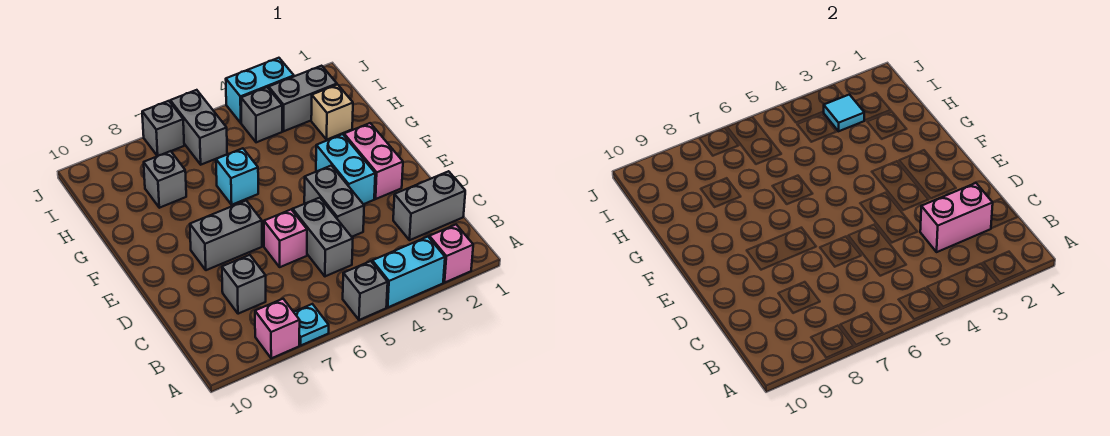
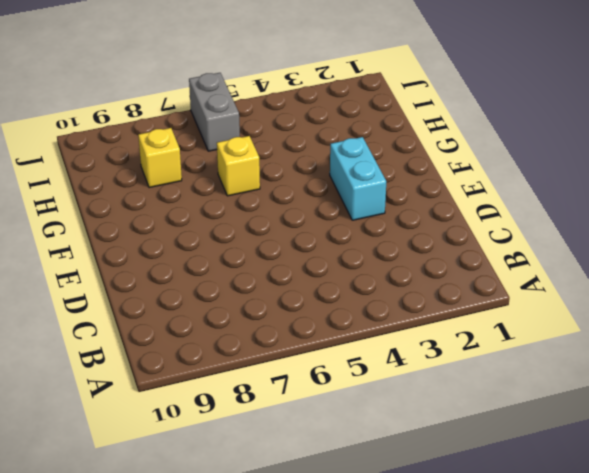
yellow brick G6 level 1 -> cyan brick G6 level 1
yellow brick H8 level 1 -> grey brick H8 level 1
none -> pink brick A2 level 1
none -> cyan brick A3:A4 level 1
none -> grey brick A5 level 1

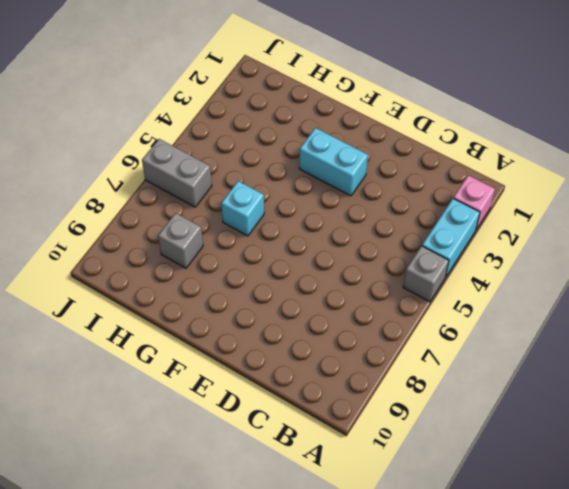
none -> cyan plate A7 level 1
none -> pink brick A8 level 1
none -> grey brick C1:C2 level 1

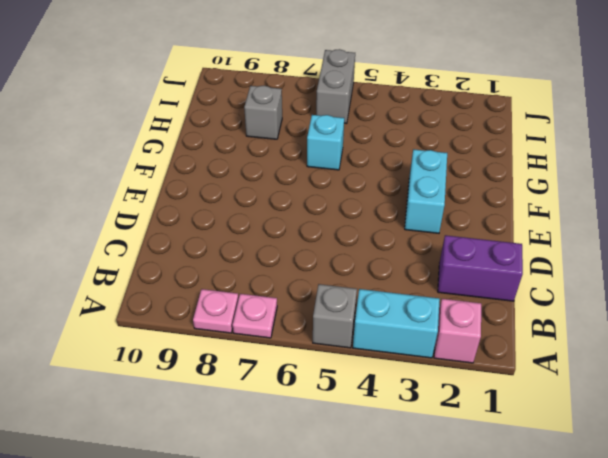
pink plate A7 level 1 -> cyan plate A7 level 1
pink plate A8 level 1 -> pink brick A8 level 1
purple brick C1:C2 level 1 -> grey brick C1:C2 level 1
none -> grey brick C5:D5 level 1
none -> grey brick C8 level 1
none -> grey brick D4:E4 level 1

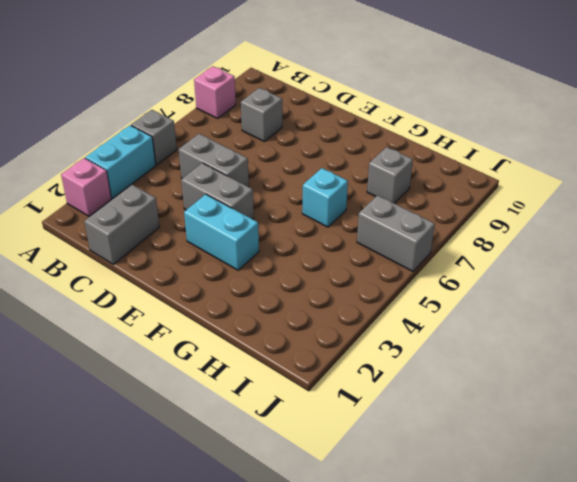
none -> cyan plate A7 level 1
none -> pink brick D6 level 1
none -> pink brick E2:F2 level 1

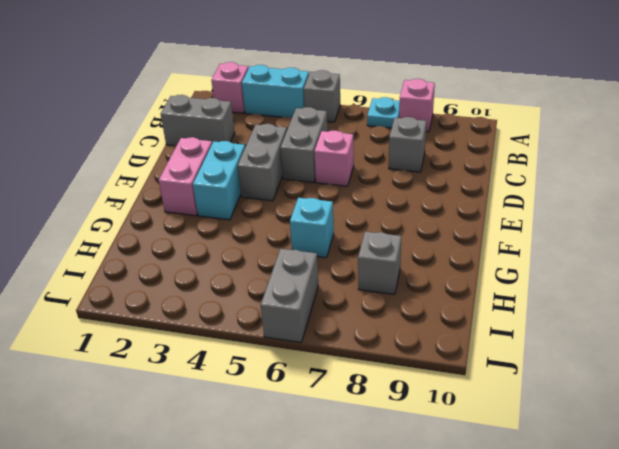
none -> grey brick E7:E8 level 1
none -> tan brick H2 level 1
none -> grey brick I2:I3 level 1

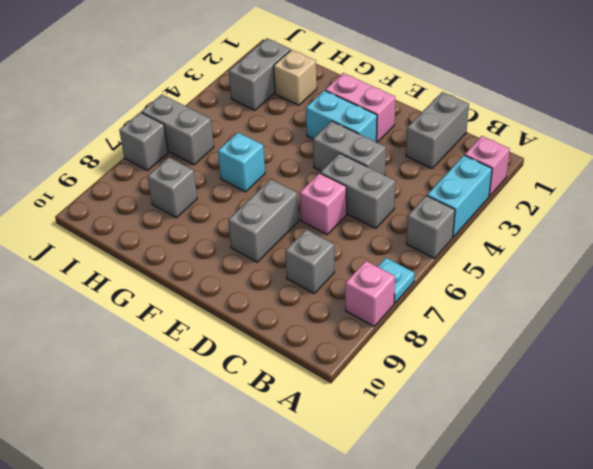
none -> grey brick I4 level 1
none -> cyan brick J3:J4 level 1
none -> pink brick C2:C3 level 2

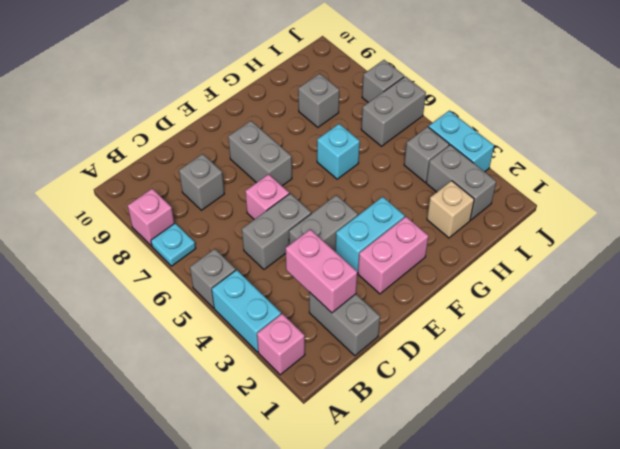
none -> cyan tile I3 level 2

